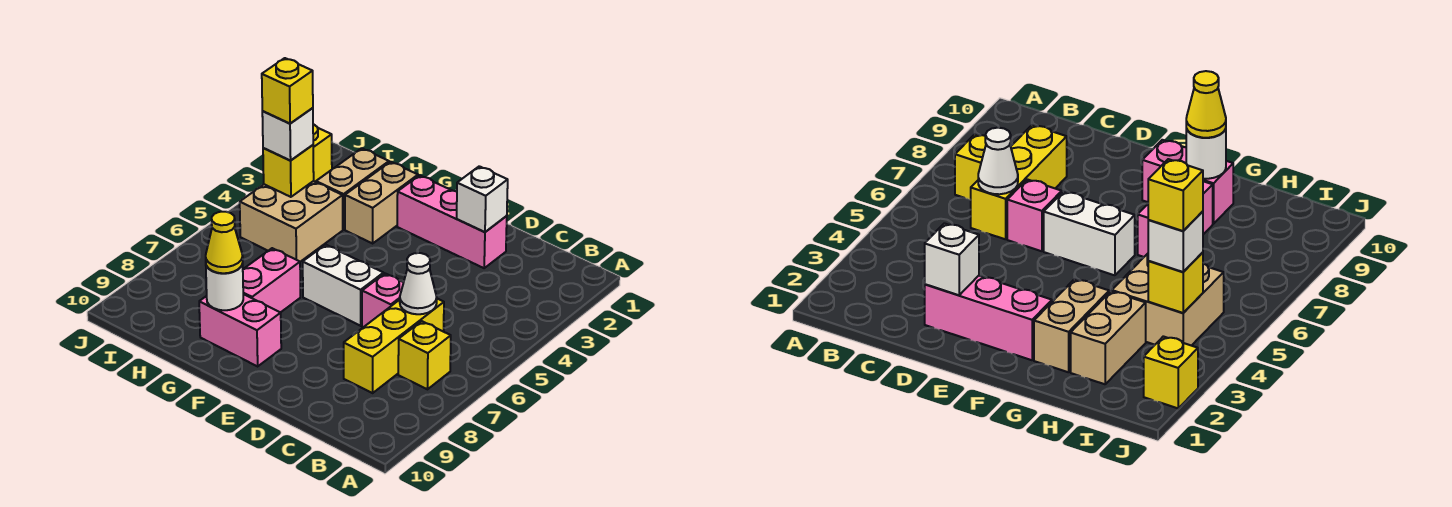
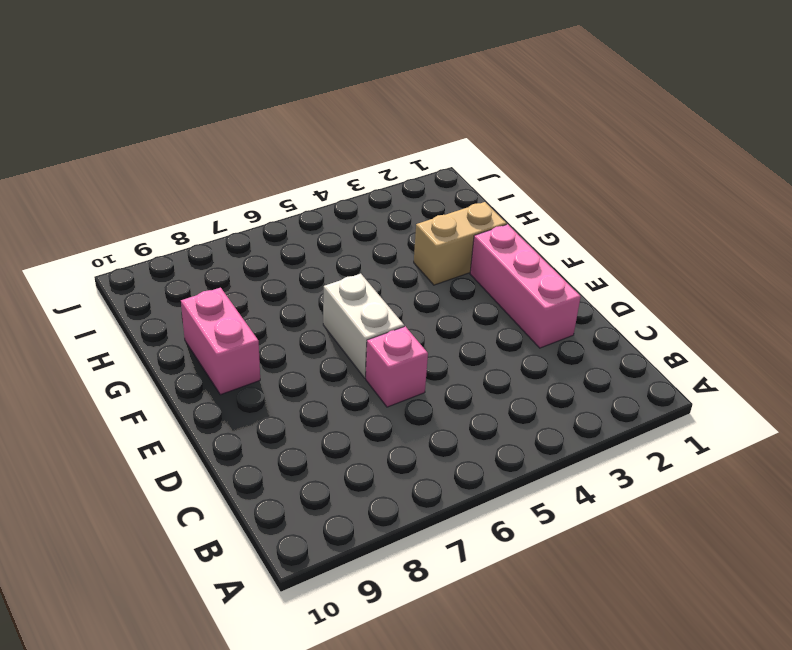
none -> yellow brick B7 level 1
none -> yellow brick C6:C8 level 1
none -> pink brick G7:G8 level 1

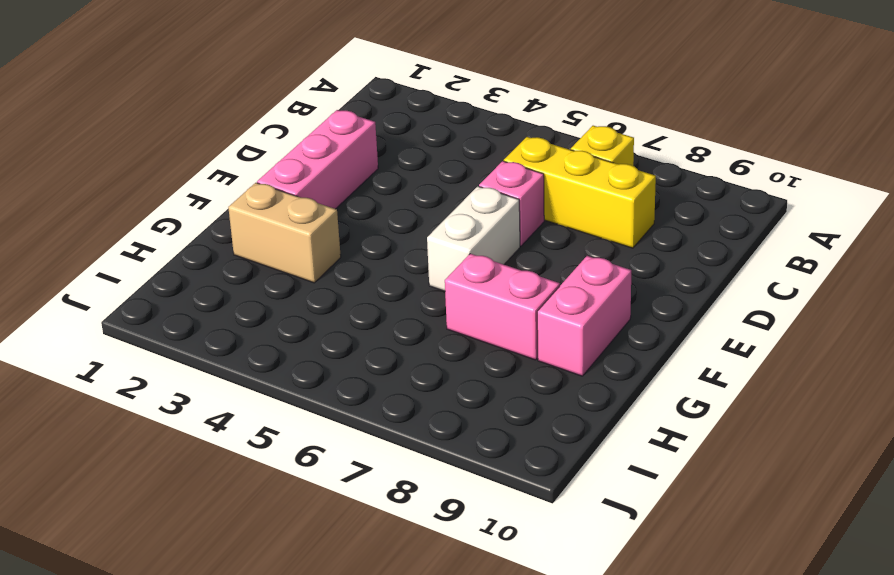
none -> tan brick H2:H3 level 1
none -> tan brick H4:I5 level 1
none -> yellow brick J2 level 1

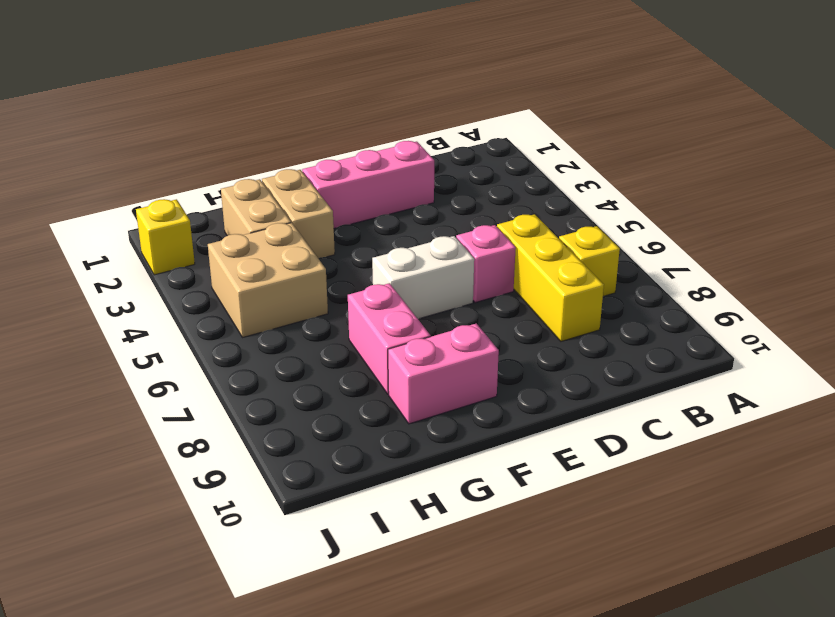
none -> white cone C6 level 2
none -> white brick D2 level 2
none -> white round brick G9 level 2

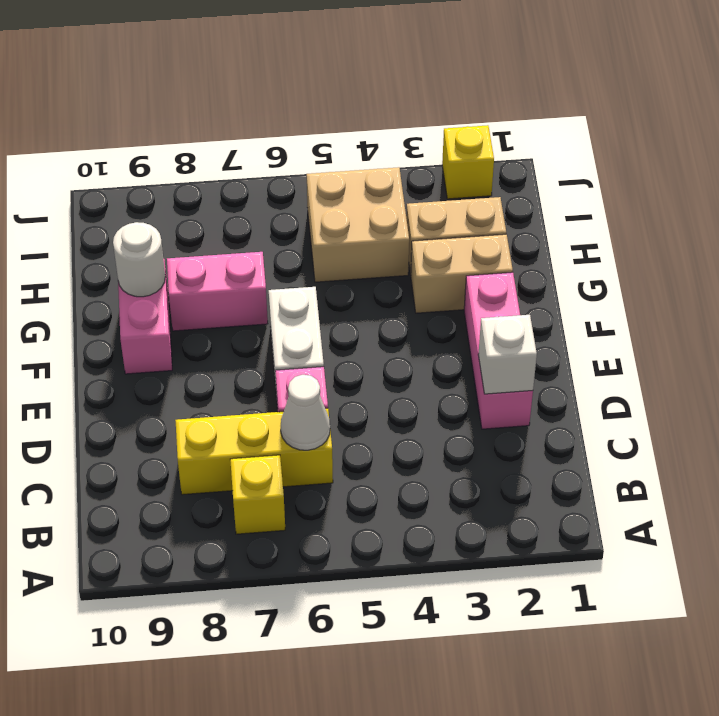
none -> yellow brick I4 level 2
none -> yellow cone G9 level 3
none -> white brick I4 level 3

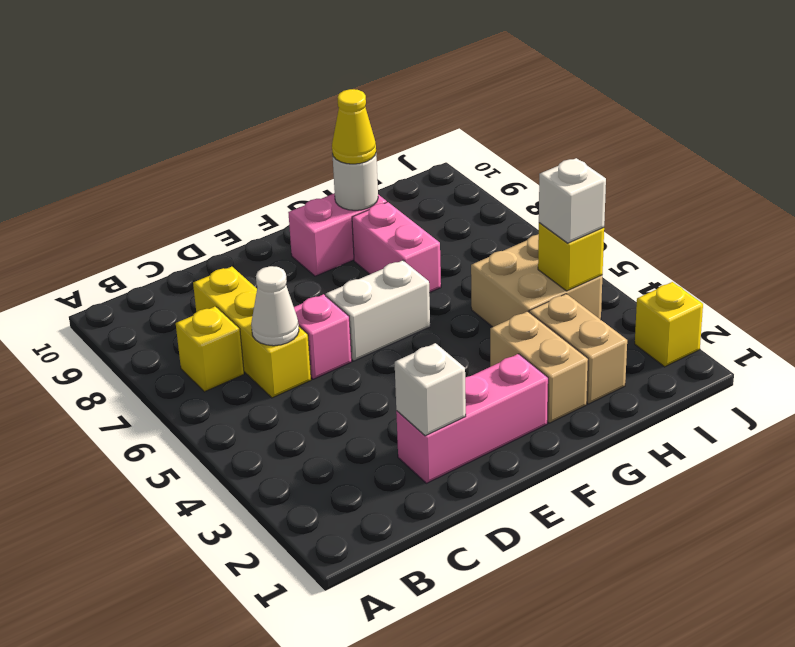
none -> yellow brick I4 level 4

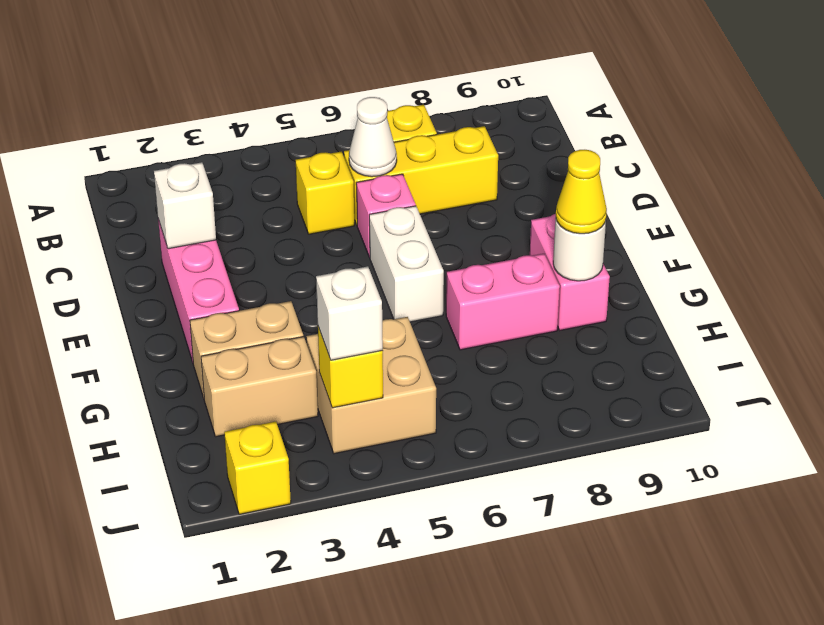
yellow brick C5 level 1 -> yellow brick I4 level 4

